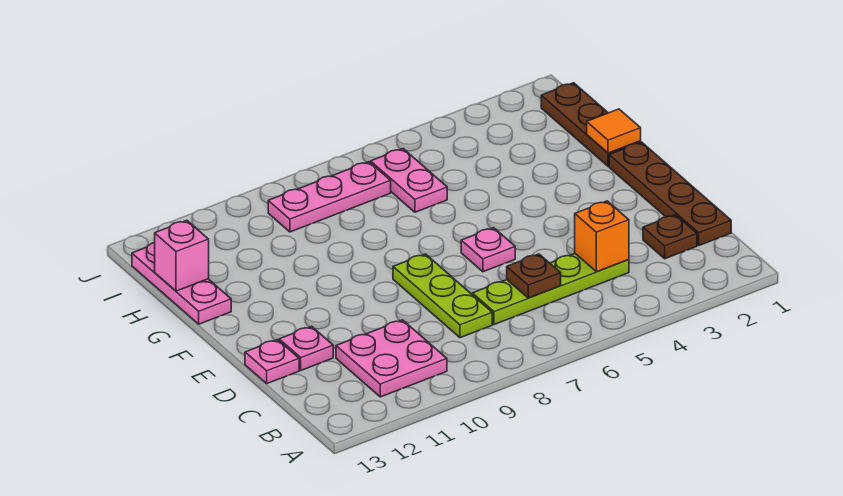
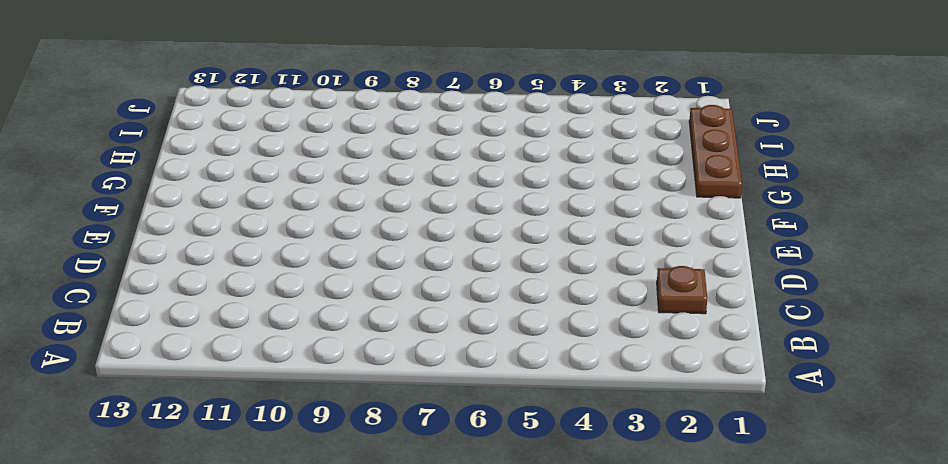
none -> pink plate B10:C11 level 1
none -> brown plate C1:F1 level 1
none -> lime plate C4:C7 level 1

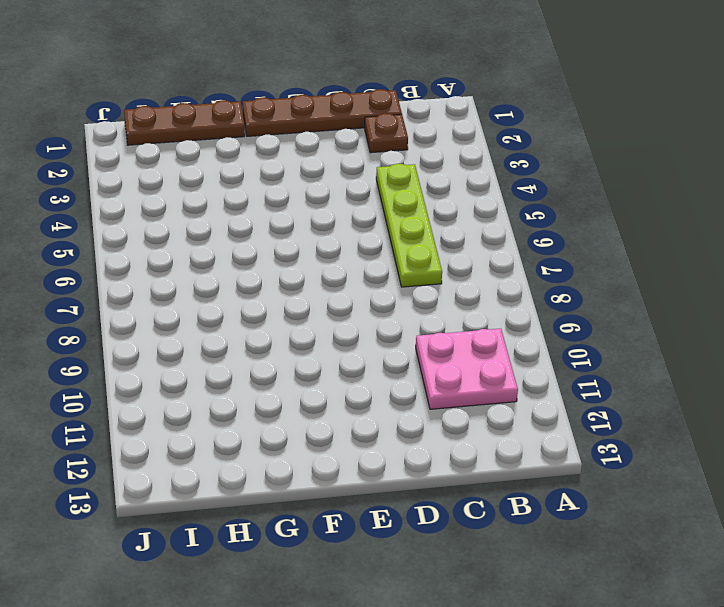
none -> lime plate C8:E8 level 1
none -> pink plate D12 level 1
none -> pink plate D13 level 1

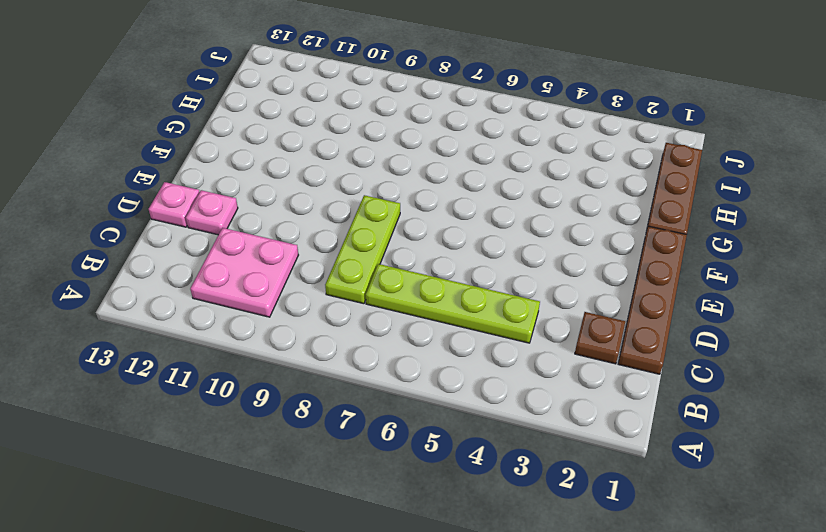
none -> pink plate E6 level 1
none -> pink plate G13:I13 level 1
none -> pink plate H6:I6 level 1

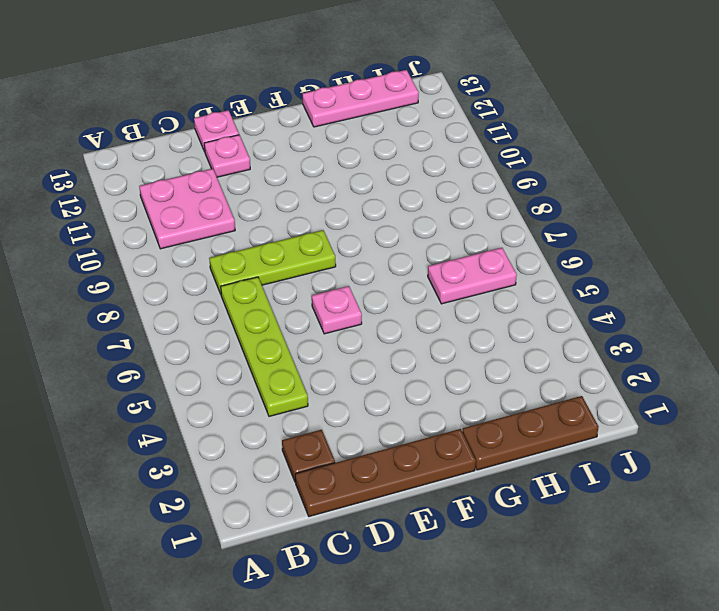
none -> pink plate I7:I9 level 1
none -> orange brick C4 level 2
none -> brown plate C6 level 2

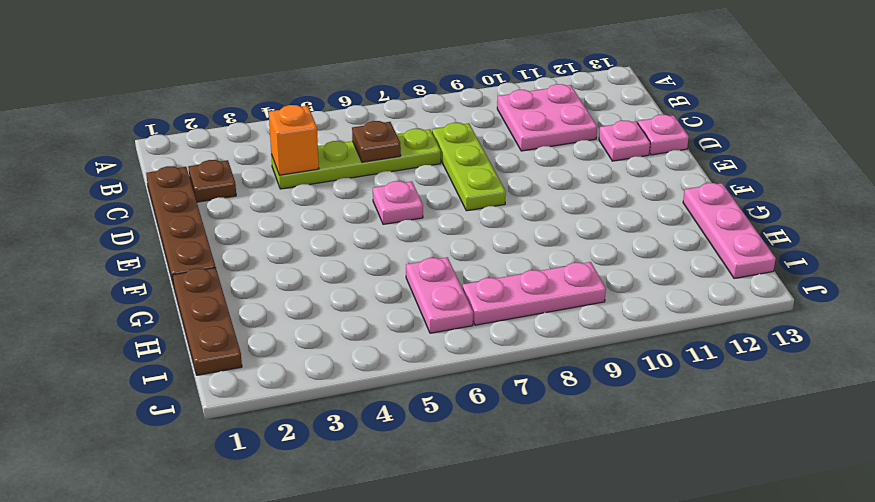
none -> orange tile G1 level 2
none -> pink brick H13 level 2

